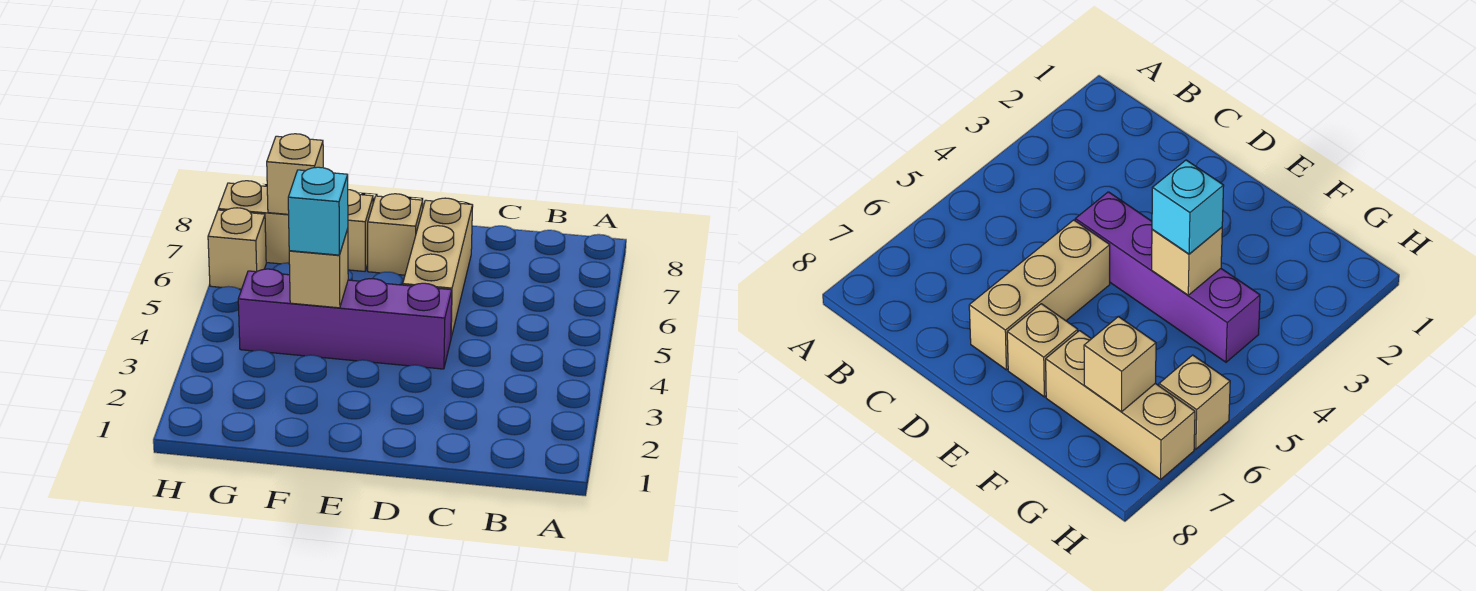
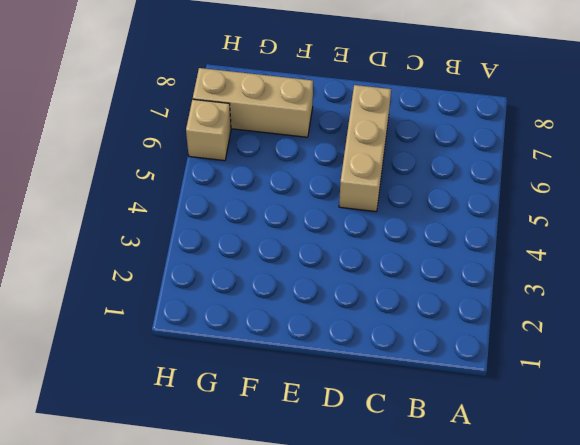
none -> purple brick D4:G4 level 1
none -> tan brick E7 level 1

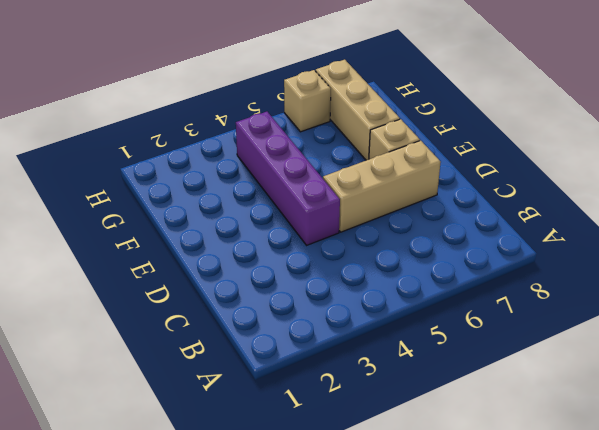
none -> tan brick F4 level 2
none -> tan brick G7 level 2

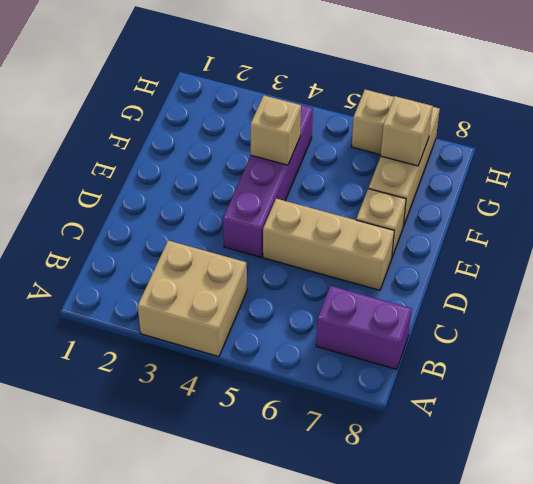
tan brick A3:B4 level 1 -> none
purple brick B7:B8 level 1 -> none
none -> cyan brick F4 level 3

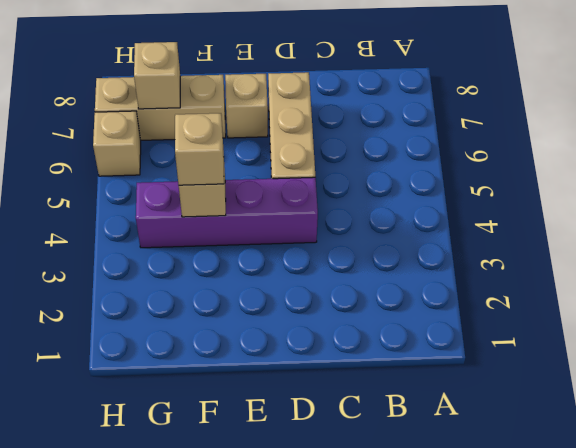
tan brick F4 level 3 -> cyan brick F4 level 3

